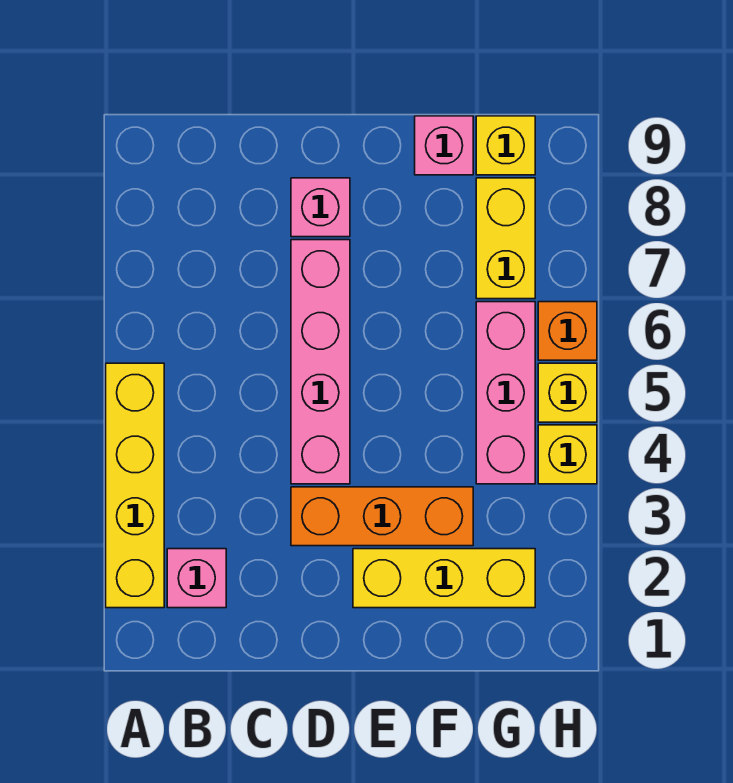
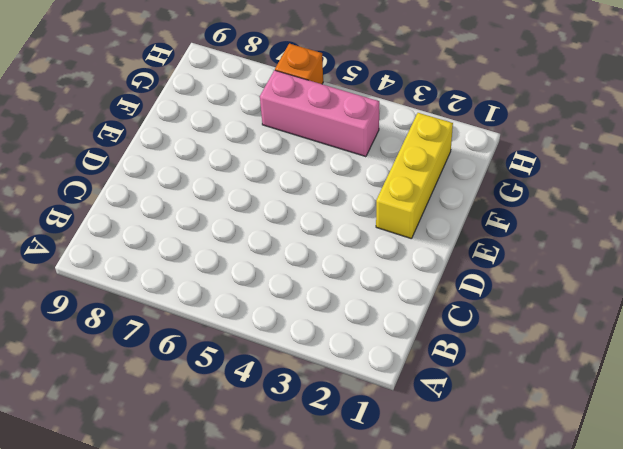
none -> yellow brick A2:A5 level 1
none -> pink brick B2 level 1
none -> orange brick D3:F3 level 1

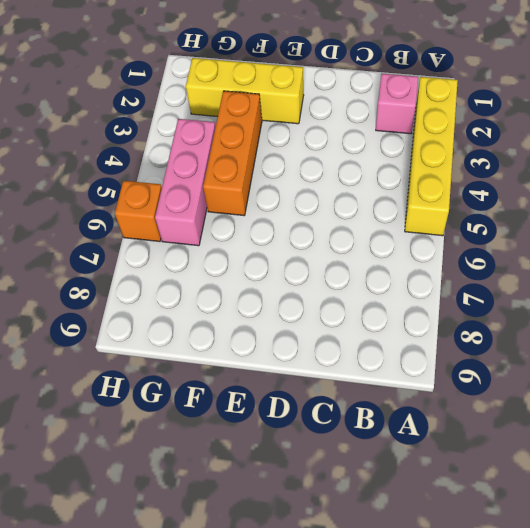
orange brick F3:F5 level 1 -> orange brick D3:F3 level 1
none -> pink brick D4:D7 level 1
none -> pink brick D8 level 1
none -> pink brick F9 level 1

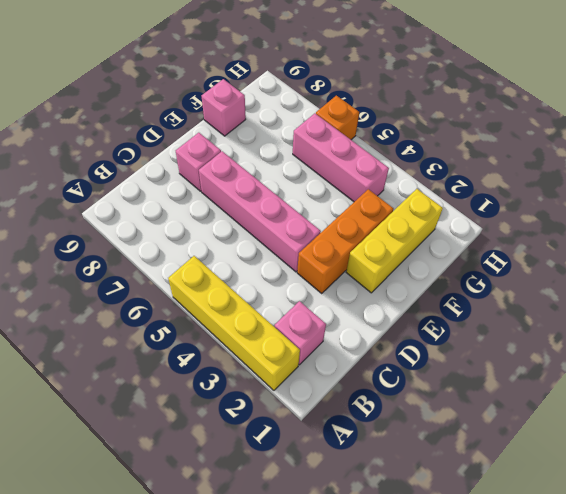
none -> yellow brick G7:G8 level 1
none -> yellow brick G9 level 1
none -> yellow brick H4 level 1

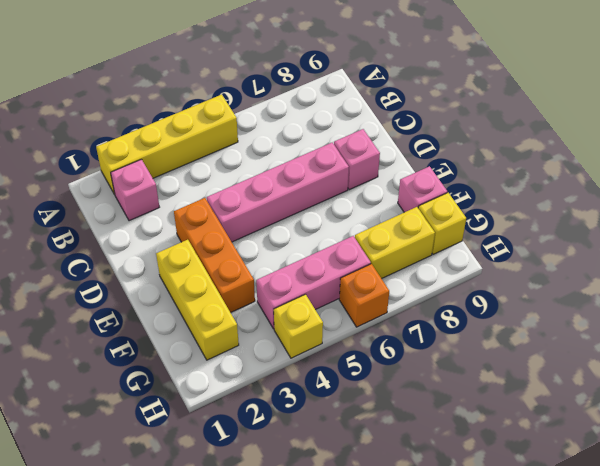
none -> yellow brick H5 level 1

